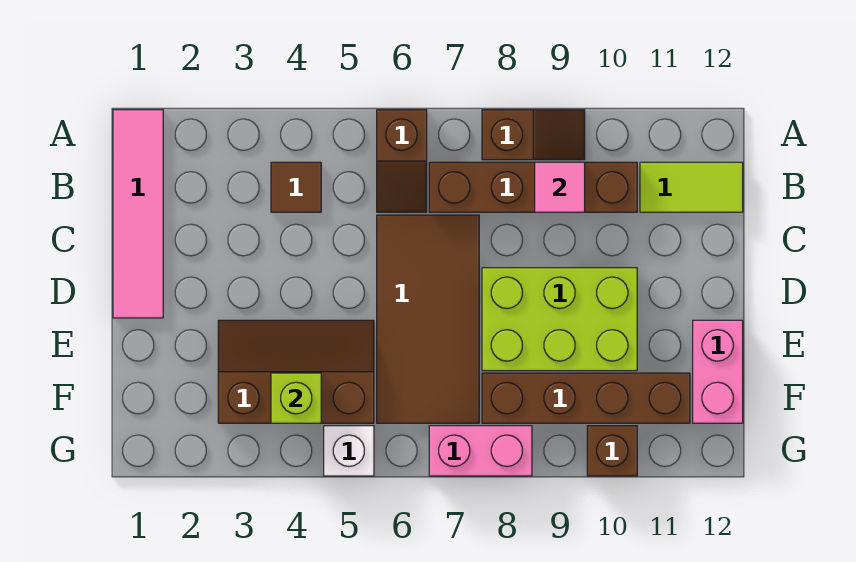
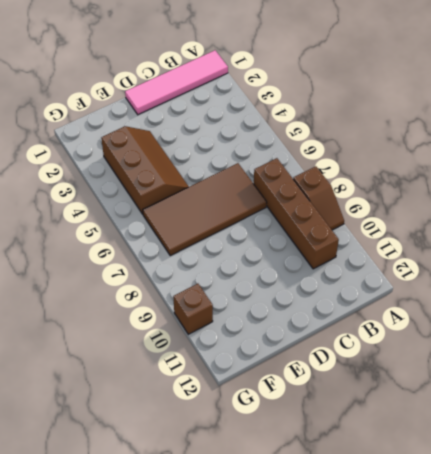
none -> brown slope A6:B6 level 1 top A
none -> brown tile B4 level 1
none -> lime tile B11:B12 level 1

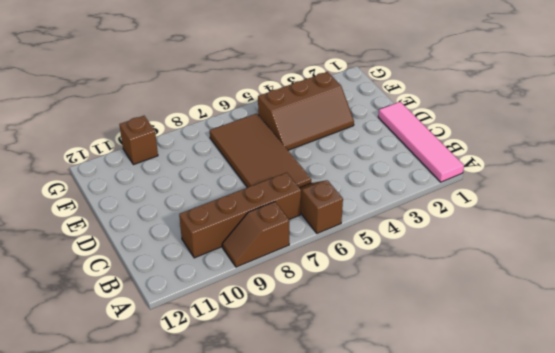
none -> brown tile B4 level 1
none -> lime tile B11:B12 level 1
none -> lime brick D8:E10 level 1

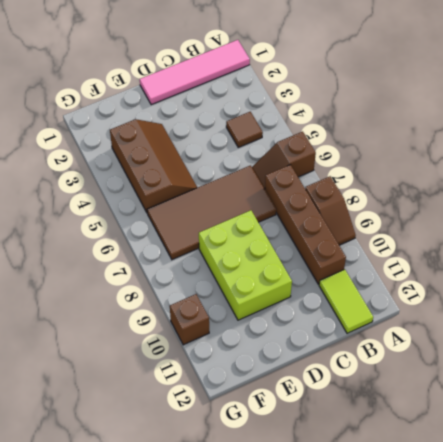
none -> pink brick E12:F12 level 1
none -> brown brick F8:F11 level 1
none -> white brick G5 level 1

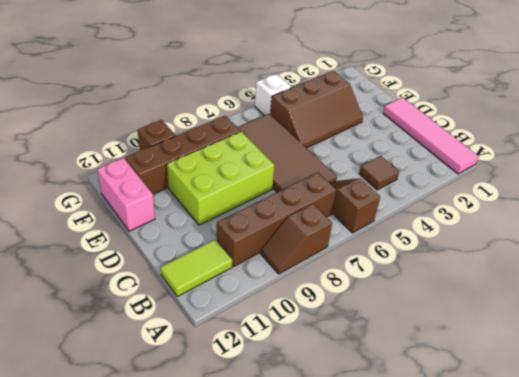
none -> pink brick G7:G8 level 1
none -> pink tile B9 level 2
none -> lime brick F4 level 2

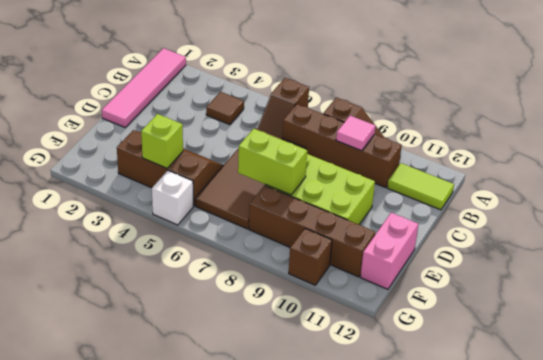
lime brick E7:E8 level 2 -> none
none -> pink brick G7:G8 level 1

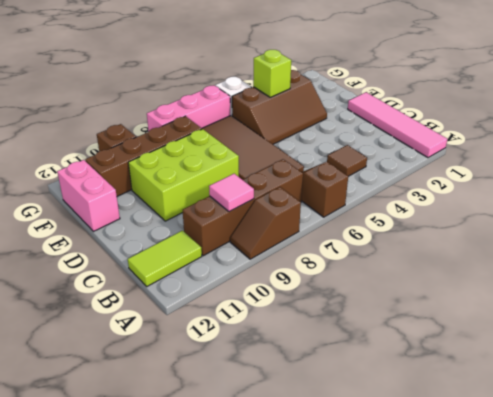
pink brick G6:G8 level 1 -> pink brick G7:G8 level 1

